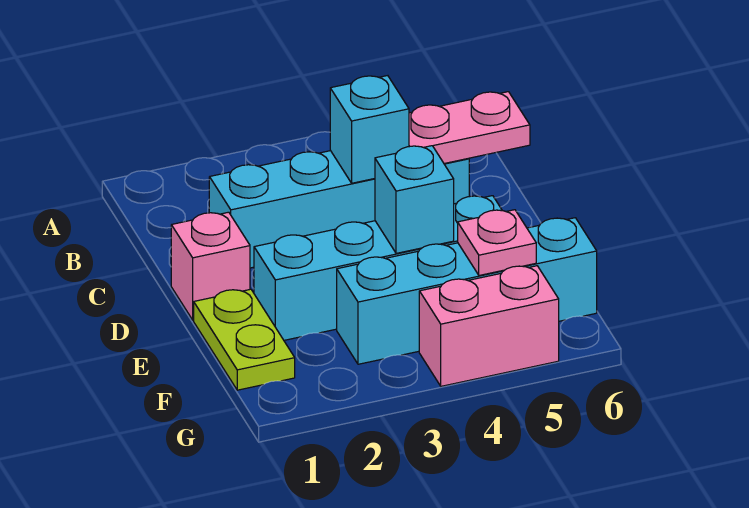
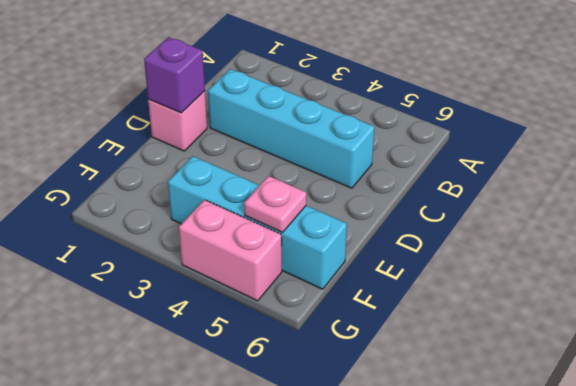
purple brick D1 level 2 -> none
none -> lime plate E1:F1 level 1
none -> cyan brick E2:E5 level 1

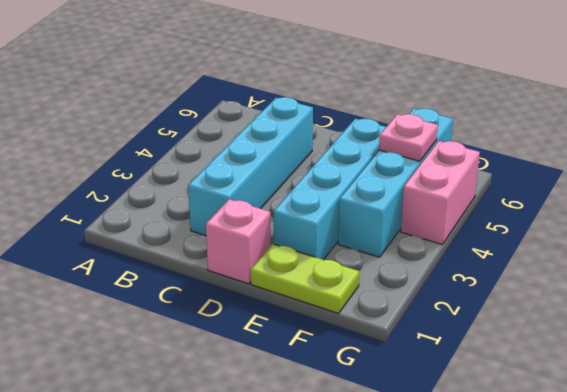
none -> cyan brick C4 level 2
none -> pink plate C5:C6 level 2

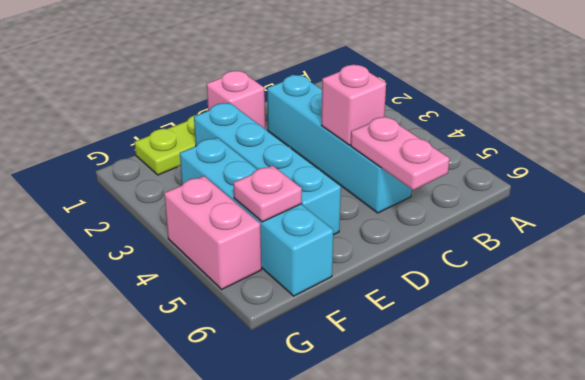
pink brick C4 level 2 -> cyan brick C4 level 2
none -> cyan brick E4 level 2

